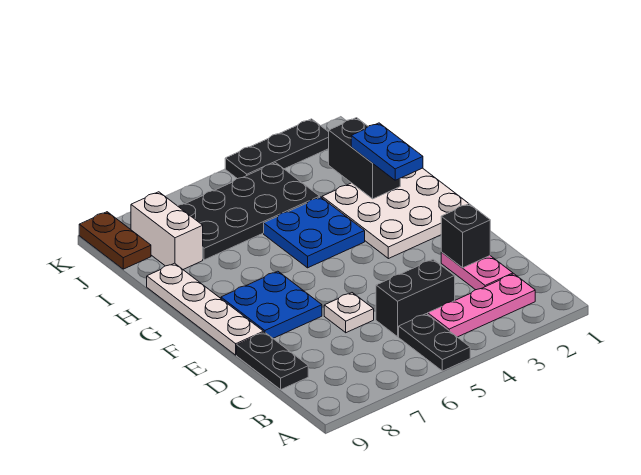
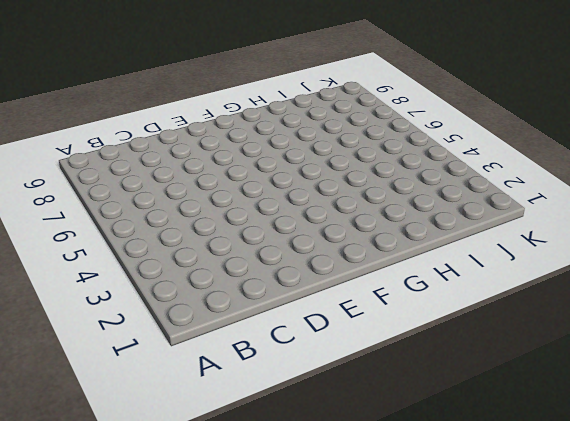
none -> black plate A5:B5 level 1
none -> pink plate B2:B4 level 1
none -> pink plate C2:D2 level 1

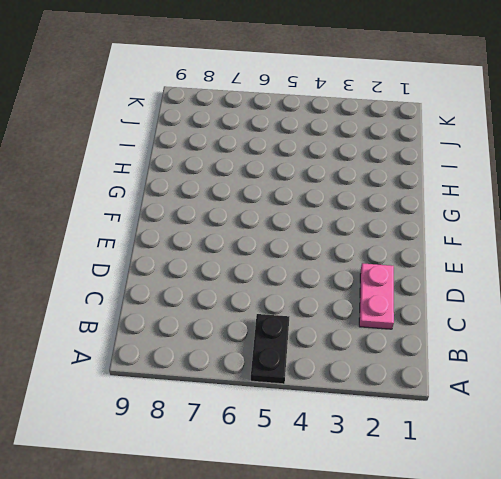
none -> pink plate B2:B4 level 1
none -> black brick C4:C5 level 1
none -> black plate C9:D9 level 1

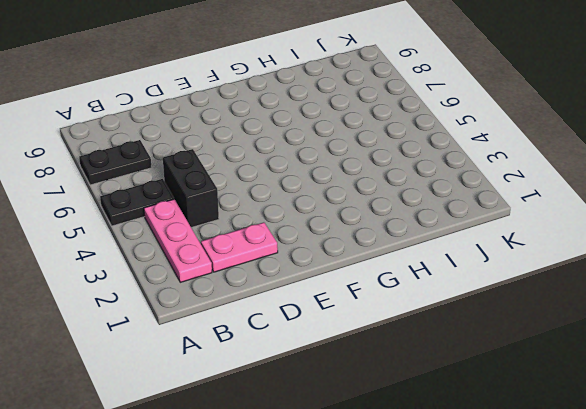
black plate A7:B7 level 1 -> black plate C9:D9 level 1
none -> white plate D6 level 1
none -> blue plate E7:F8 level 1
none -> white plate E9:H9 level 1

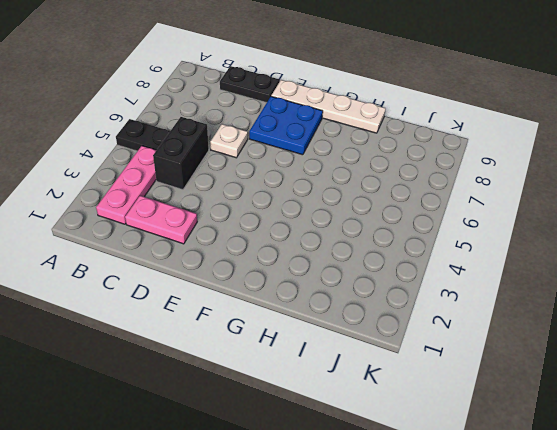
none -> white plate F1:H3 level 1
none -> blue plate G4:H5 level 1
none -> black plate I4:J7 level 1

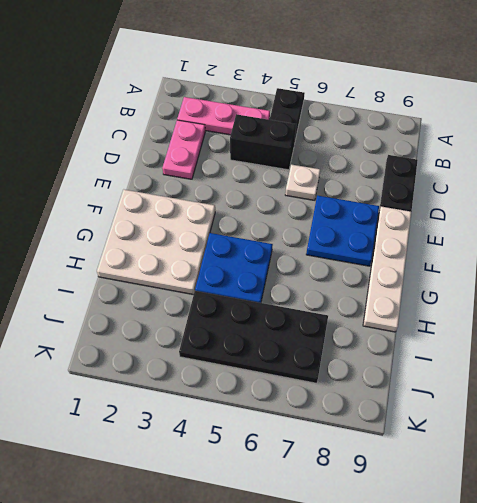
none -> white brick I8:J8 level 1
none -> brown plate J9:K9 level 1
none -> black plate K2:K4 level 1

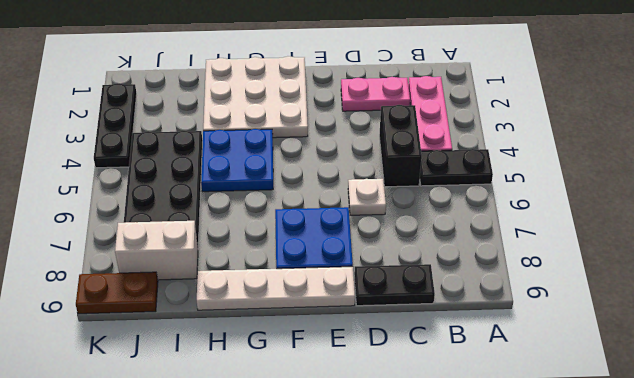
none -> black brick D2 level 2
none -> black brick H2:I2 level 2
none -> blue plate G2:H2 level 3

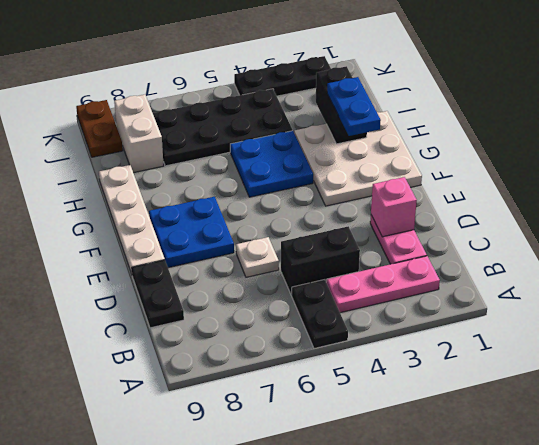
pink brick D2 level 2 -> black brick D2 level 2

